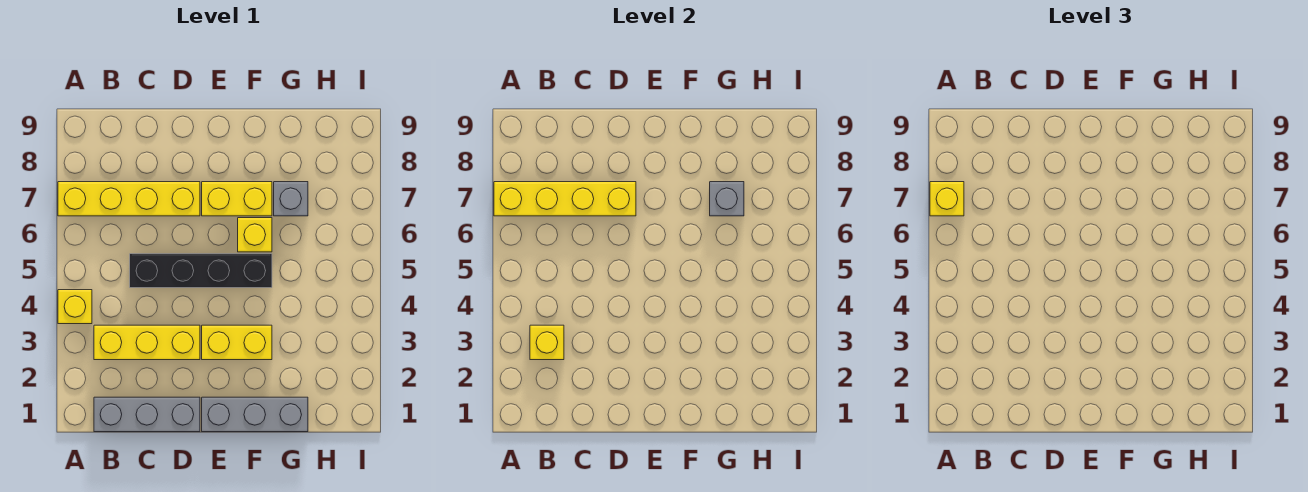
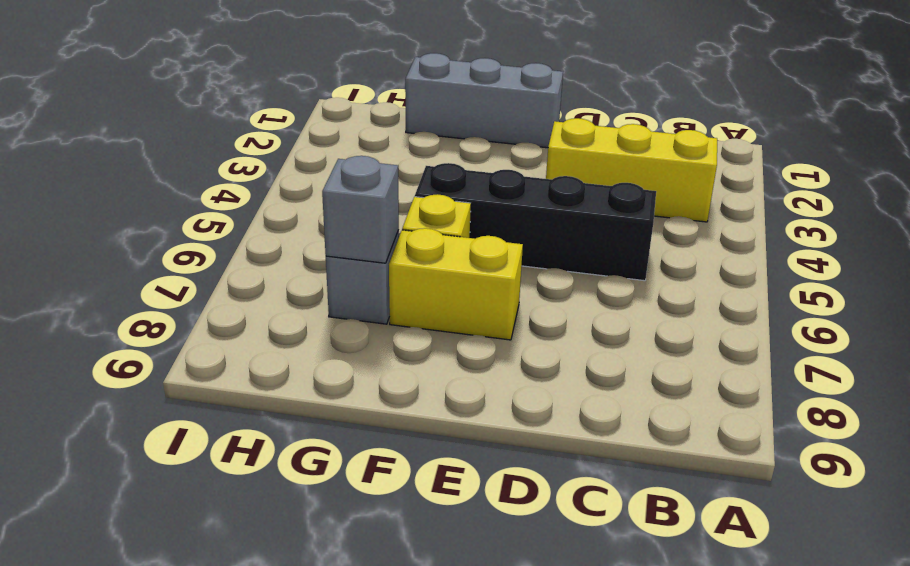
none -> yellow brick A4 level 1
none -> yellow brick A7:D7 level 1
none -> grey brick B1:D1 level 1

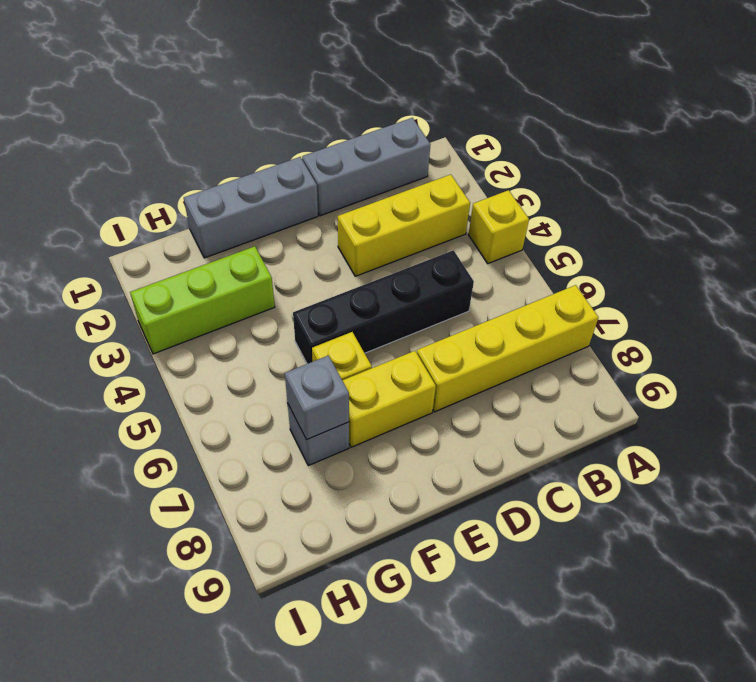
lime brick G3:I3 level 1 -> none
none -> yellow brick E3:F3 level 1
none -> yellow brick A7:D7 level 2
none -> yellow brick B3 level 2

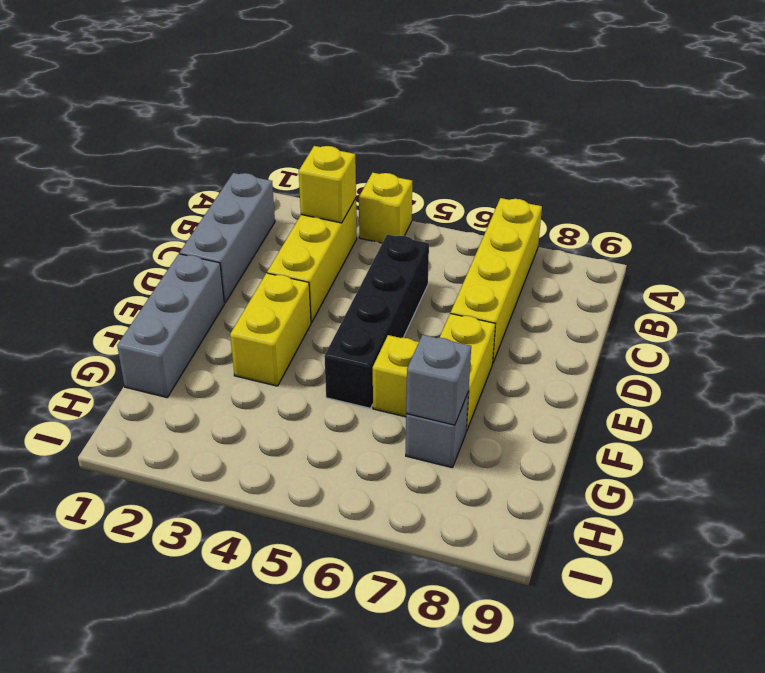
none -> yellow brick A7:D7 level 2
none -> yellow brick A7 level 3

